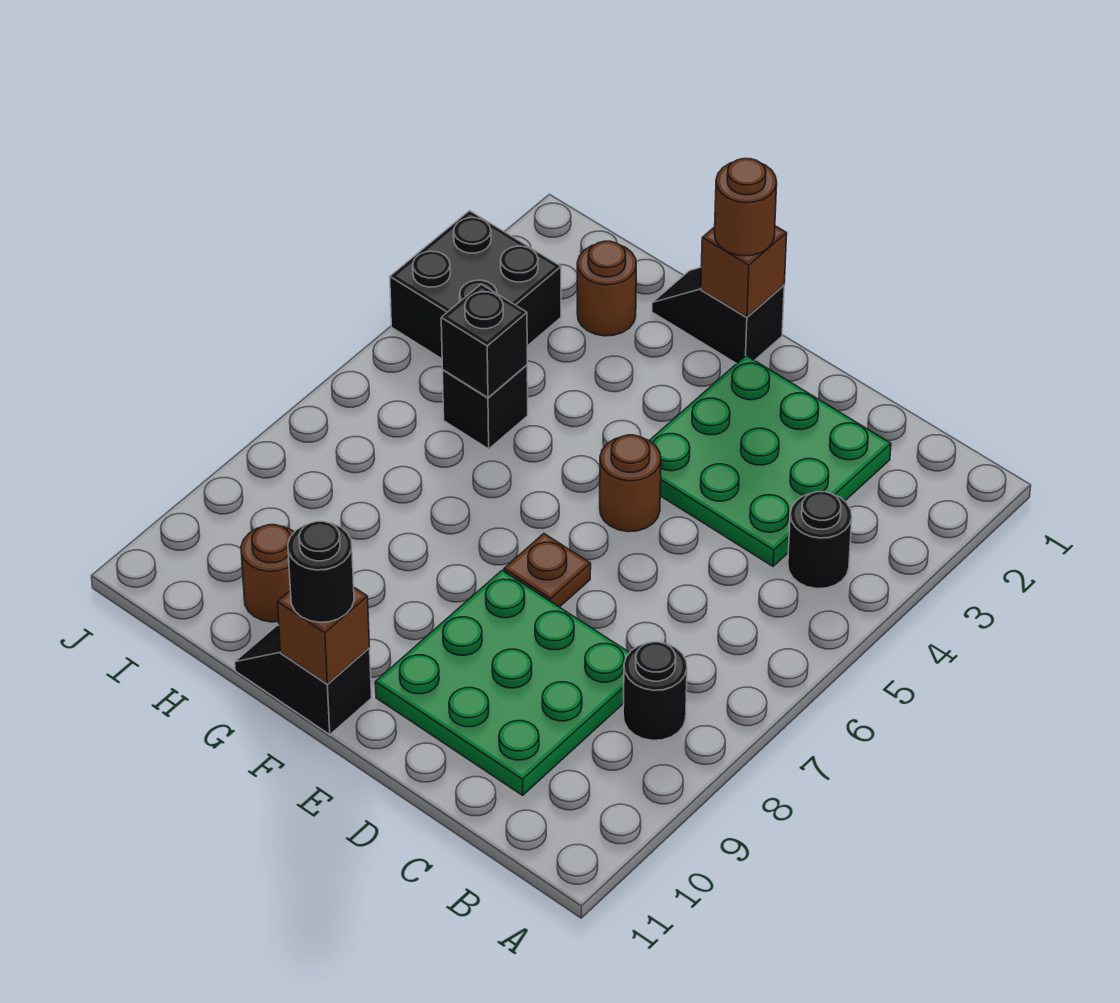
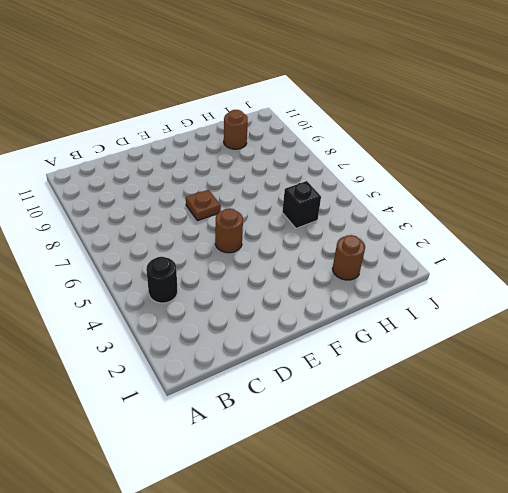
none -> black round brick B8 level 1
none -> green plate C2:E4 level 1
none -> green plate C8:E10 level 1

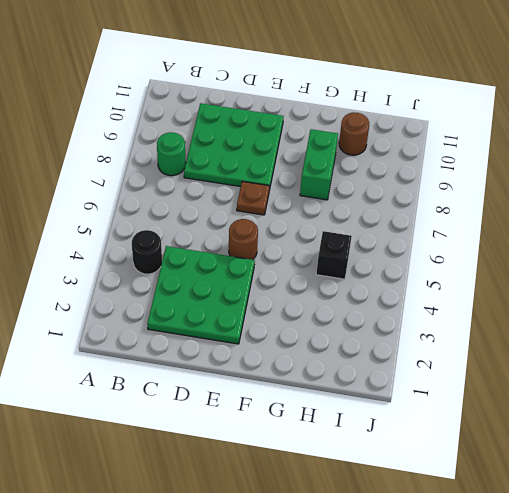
green round brick B8 level 1 -> black round brick B8 level 1
green brick G8:G9 level 1 -> none
none -> black slope F1:G1 level 1 top F
none -> black slope F11:G11 level 1 top F
none -> brown round brick H2 level 1

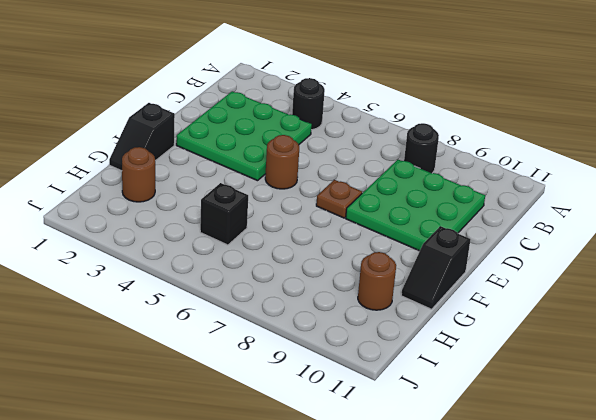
none -> black brick I3:J4 level 1
none -> brown brick F1 level 2
none -> brown brick F11 level 2

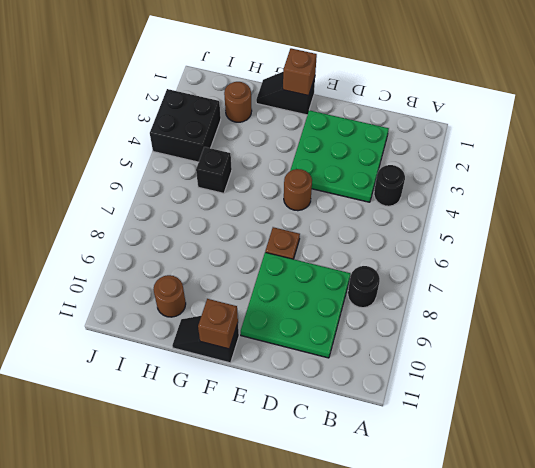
none -> black brick H5 level 2
none -> brown round brick F1 level 3
none -> black round brick F11 level 3

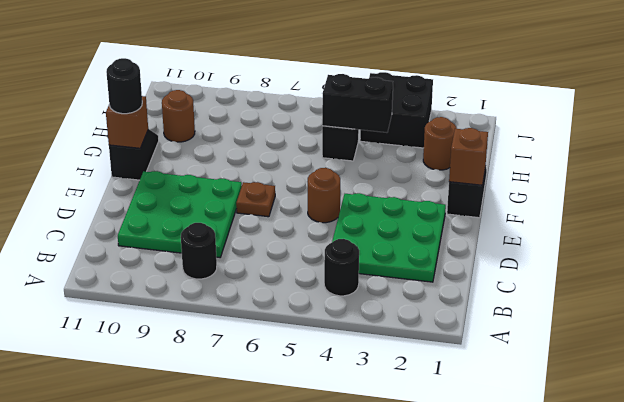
black brick H4:H5 level 2 -> black brick H5 level 2
none -> brown round brick F1 level 3

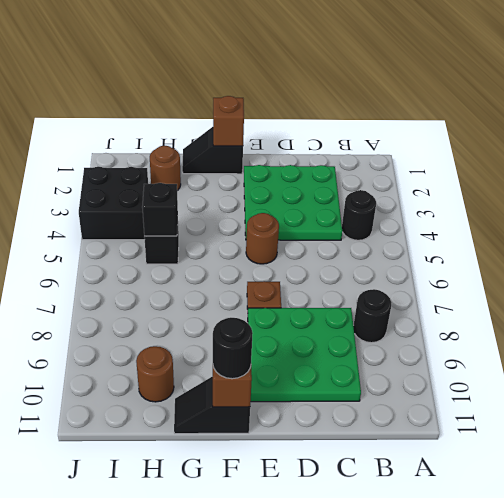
none -> brown round brick F1 level 3

